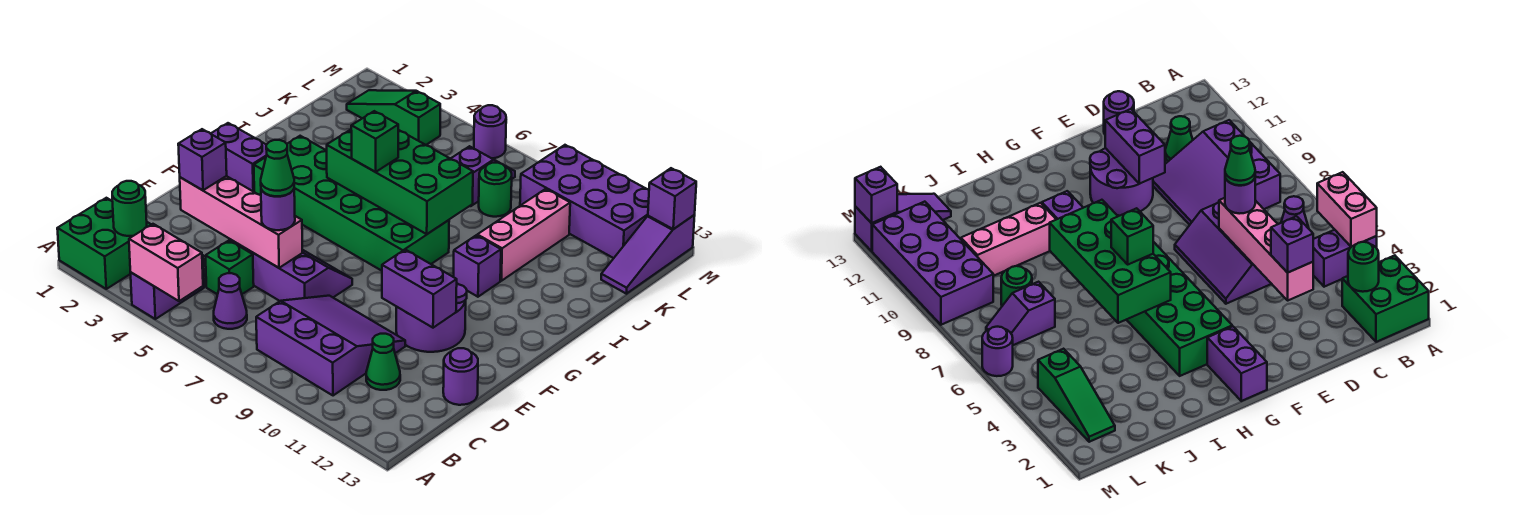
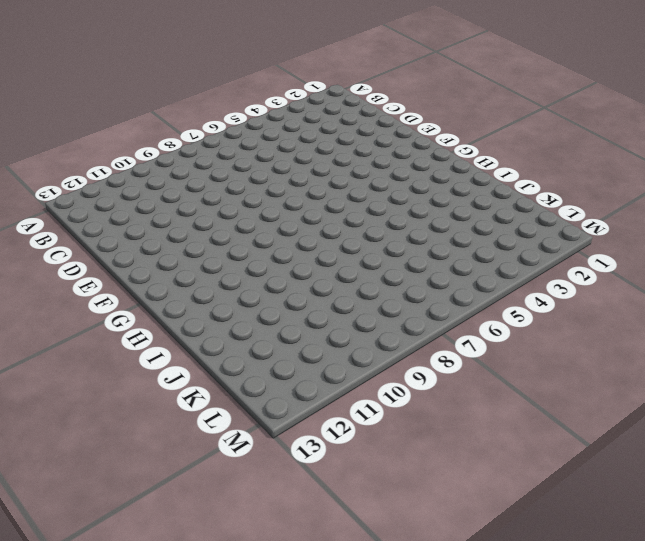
none -> green brick A1:B2 level 1
none -> purple brick A4:B4 level 1
none -> purple cone B6 level 1

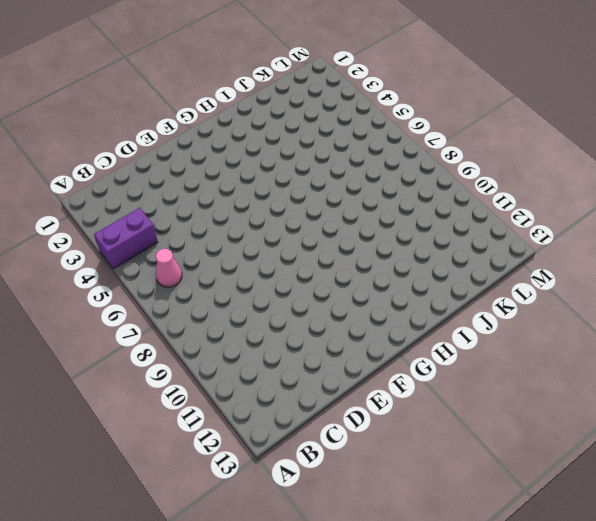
pink cone B6 level 1 -> purple cone B6 level 1
none -> green brick A1:B2 level 1
none -> purple slope B8:D10 level 1 top B
none -> green brick C5 level 1

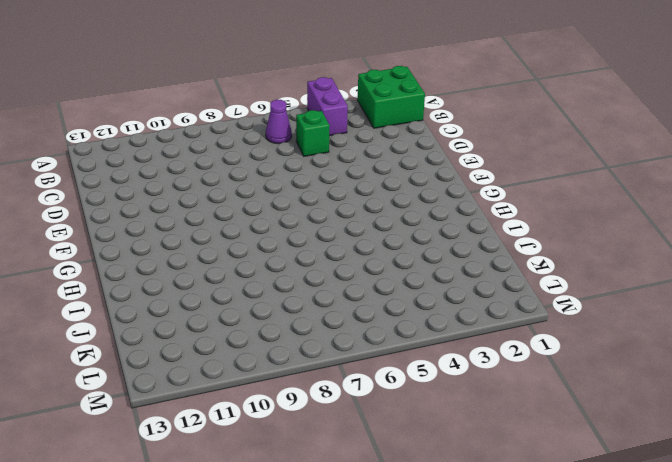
none -> purple slope B8:D10 level 1 top B
none -> green cone C11 level 1
none -> purple slope D5:E7 level 1 top D

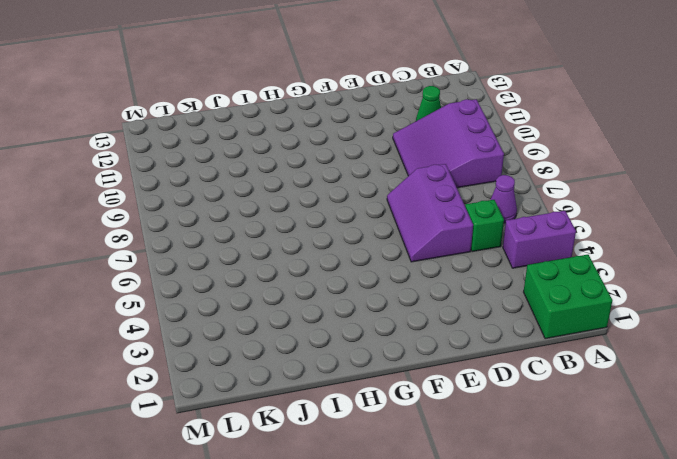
none -> purple round brick D13 level 1
none -> purple round brick E10:F11 level 1
none -> purple brick G1:G2 level 1

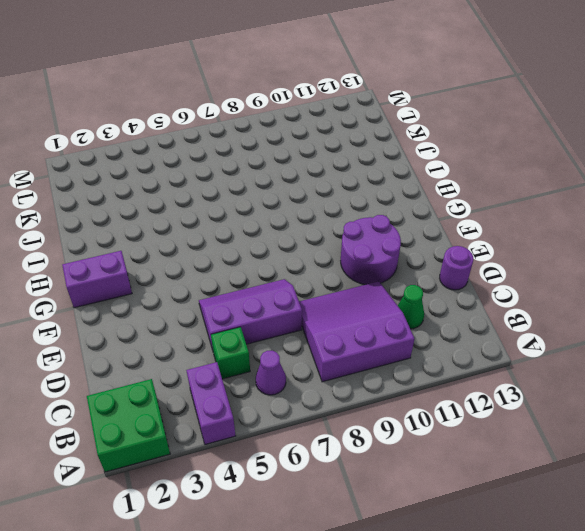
none -> green brick G3:H8 level 1
none -> purple brick H10 level 1
none -> pink brick I10:K10 level 1

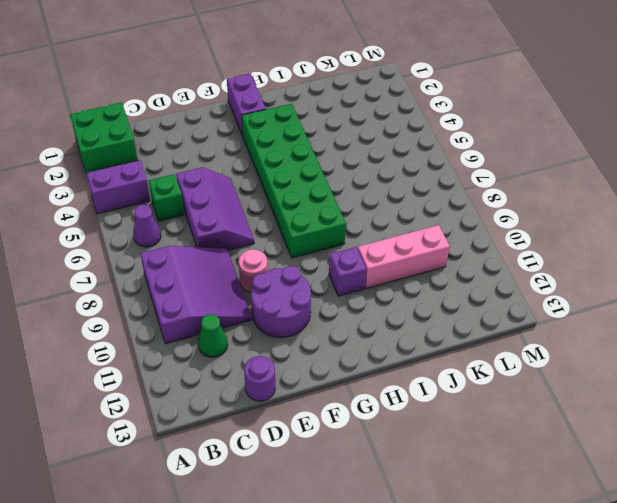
pink round brick E9 level 1 -> none
none -> purple slope K7:L7 level 1 top K
none -> green round brick K8 level 1
none -> purple slope K13:M13 level 1 top M

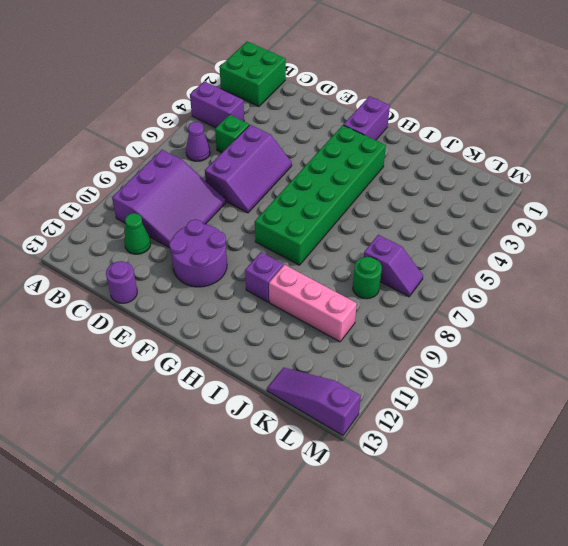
none -> green slope L2:L4 level 1 top 4
none -> purple brick L9:M12 level 1
none -> purple round brick M6 level 1

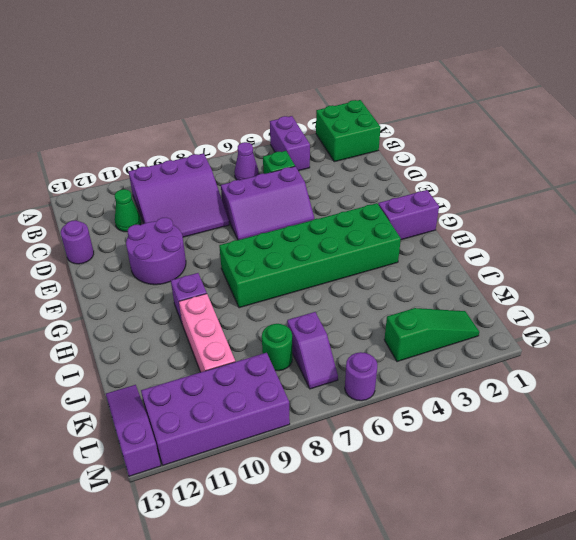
none -> pink brick A4:A5 level 2
none -> green round brick B2 level 2
none -> pink brick D3:D6 level 2

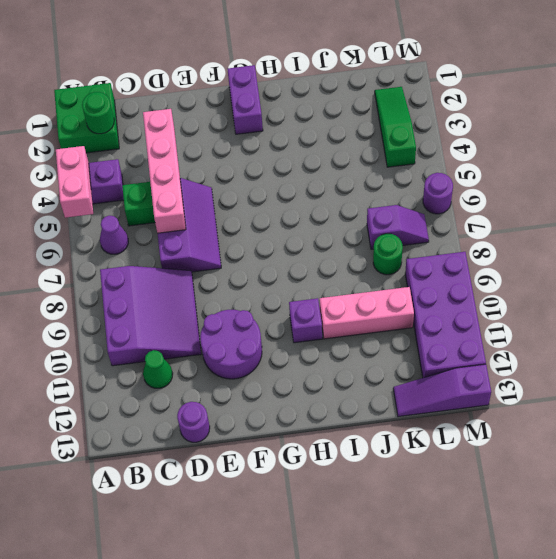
none -> green brick G3:H8 level 1
none -> purple brick E10:E11 level 2
none -> green brick H5:I8 level 2

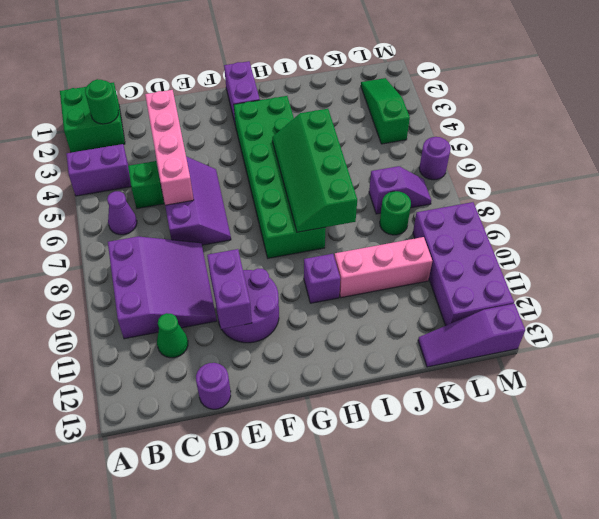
green slope H5:I8 level 2 top I -> green brick H5:I8 level 2
none -> pink brick A4:A5 level 2
none -> purple brick M13 level 2
none -> purple brick D3 level 3

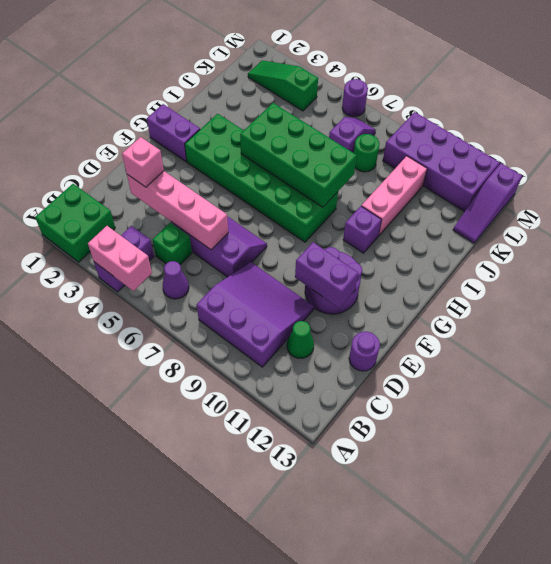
pink brick D3 level 3 -> purple brick D3 level 3
none -> green round brick B2 level 2
none -> purple brick M13 level 2
none -> purple round brick D6 level 3

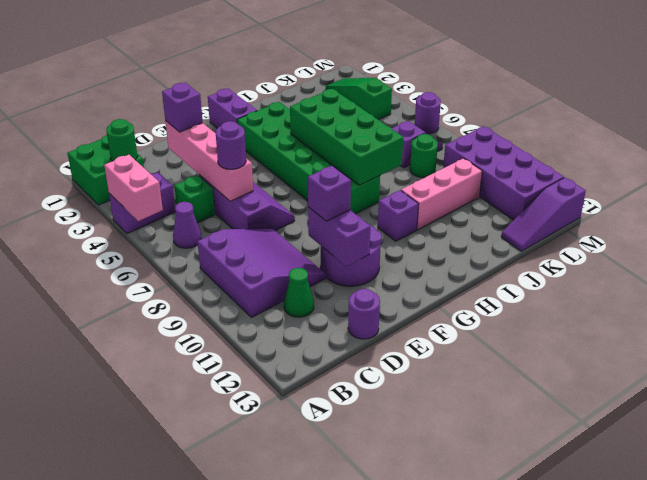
purple brick E10 level 3 -> purple brick M13 level 2
none -> green brick H6 level 3
none -> green cone D6 level 4

